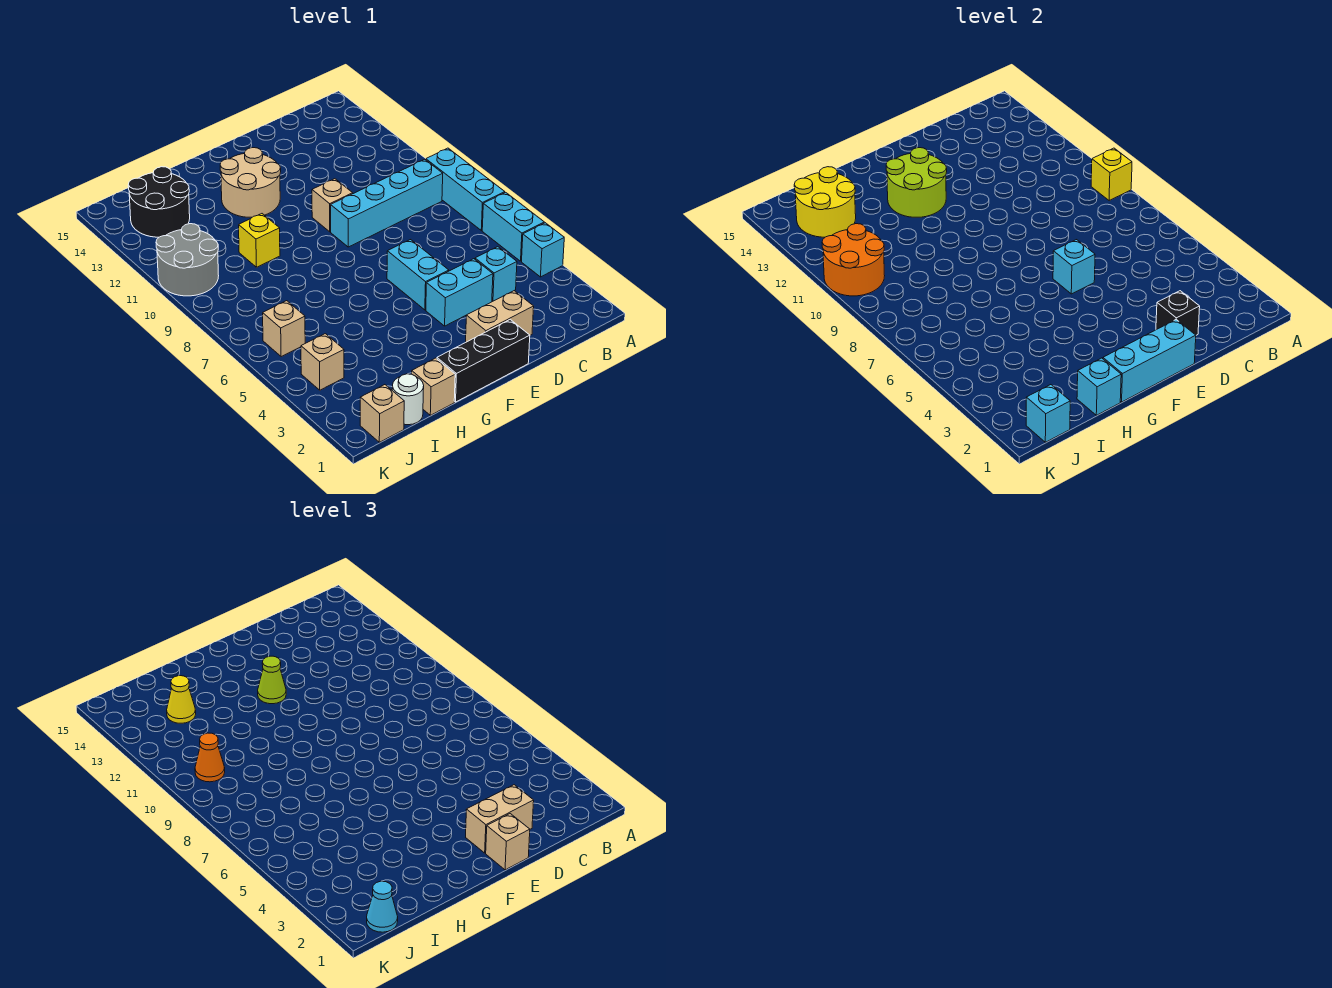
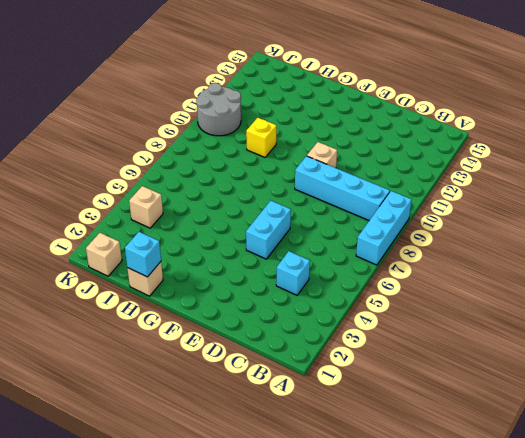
none -> cyan brick A4 level 1
none -> cyan brick A5:A6 level 1
none -> tan brick D2:E2 level 1
none -> cyan brick D4:E4 level 1

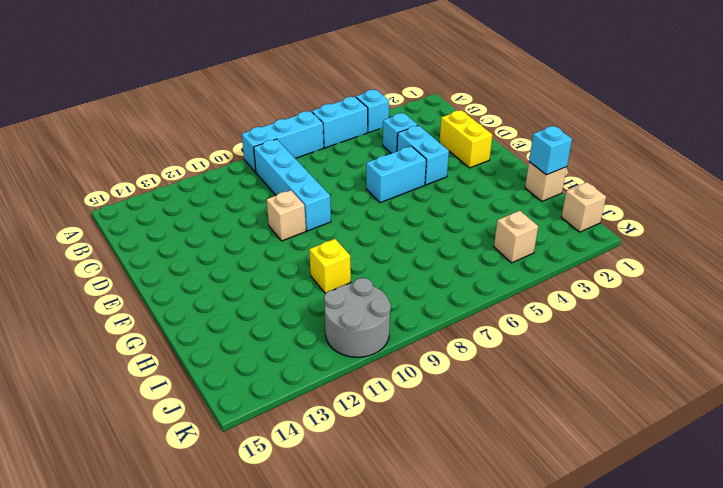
yellow brick D2:E2 level 1 -> tan brick D2:E2 level 1
none -> black brick E1:G1 level 1
none -> tan round brick F12:G13 level 1
none -> white round brick I1 level 1
none -> black round brick I13:J14 level 1

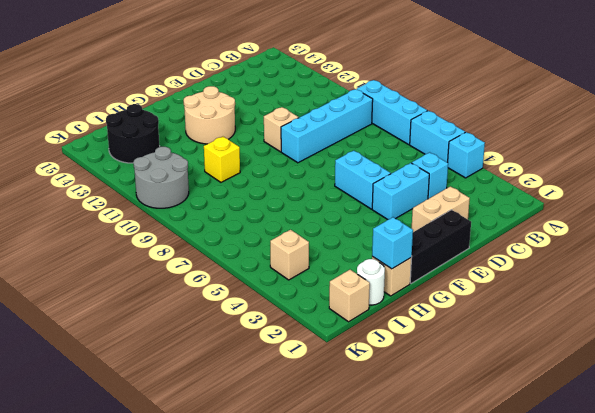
none -> tan brick J6 level 1
none -> yellow brick A9 level 2
none -> black brick D2 level 2
none -> cyan brick E1:G1 level 2

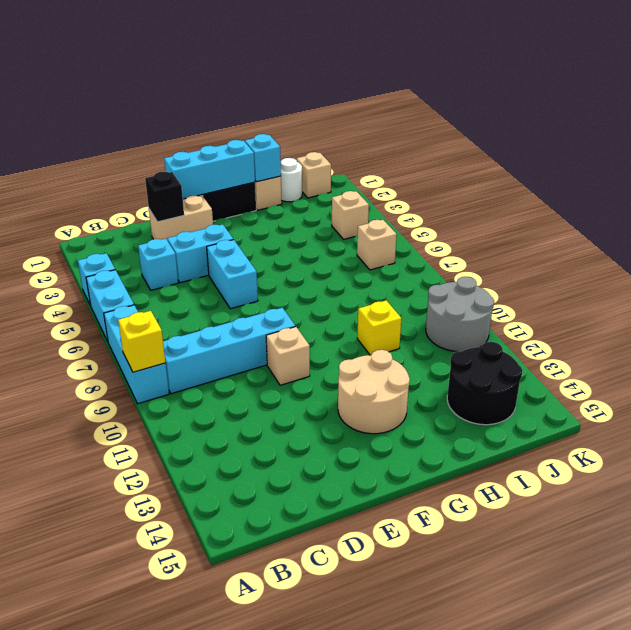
none -> cyan brick E6 level 2
none -> lime round brick F12:G13 level 2
none -> yellow round brick I13:J14 level 2
none -> cyan brick J1 level 2

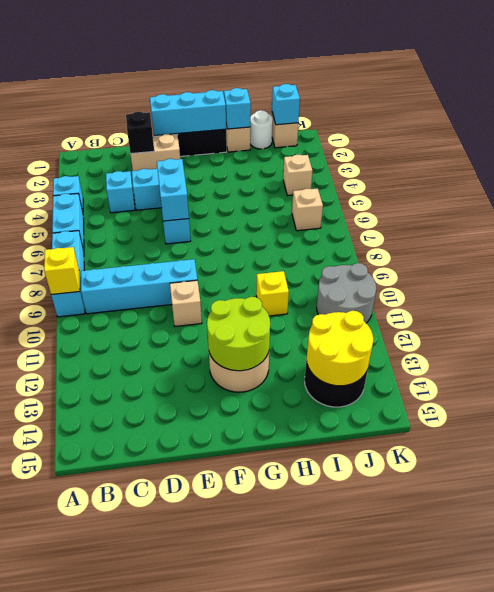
cyan brick E5:E6 level 2 -> cyan brick E6 level 2
none -> orange round brick J10:K11 level 2
none -> tan brick D2:E2 level 3
none -> tan brick E1 level 3
none -> lime cone F12 level 3

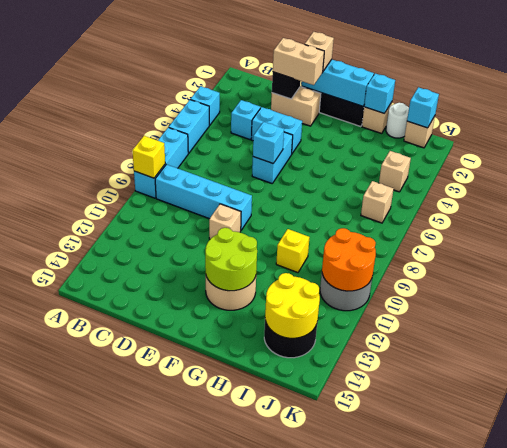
none -> lime cone F12 level 3
none -> yellow cone I13 level 3
none -> cyan cone J1 level 3
none -> orange cone J10 level 3

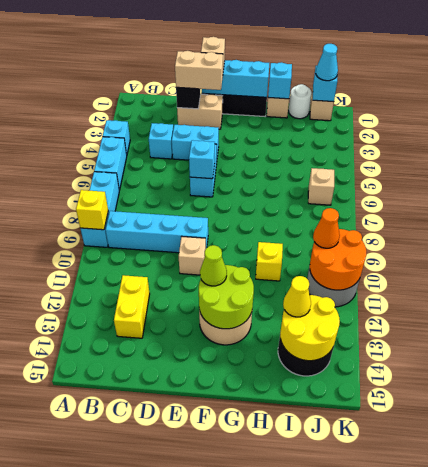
yellow brick C12:C13 level 1 -> none
none -> tan brick J4 level 1

